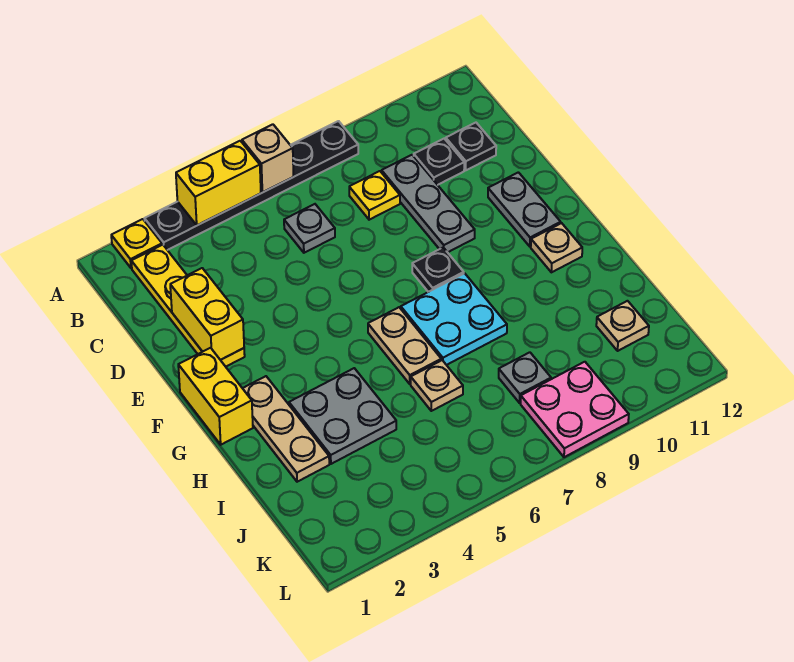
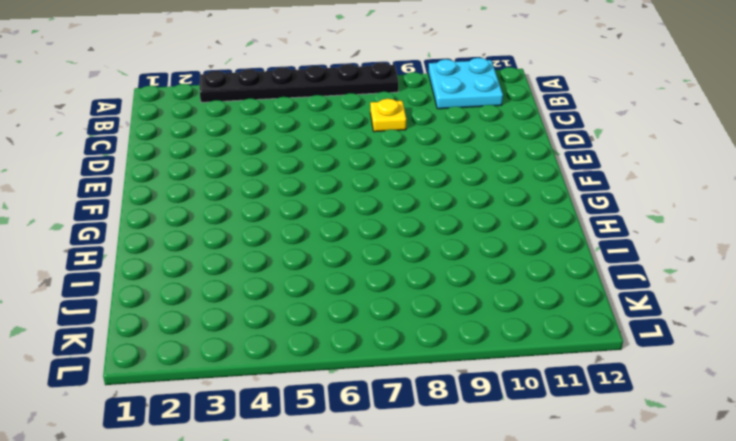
cyan plate A10:B11 level 1 -> cyan plate G7:H8 level 1
none -> yellow plate A2 level 1
none -> yellow plate B2:E2 level 1
none -> grey plate C6 level 1

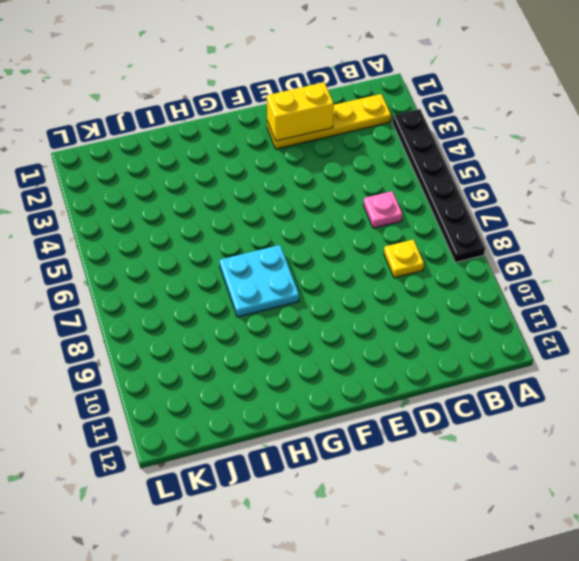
pink plate C6 level 1 -> grey plate C6 level 1
none -> yellow plate A2 level 1
none -> grey plate C9:E9 level 1
none -> black plate C10 level 1

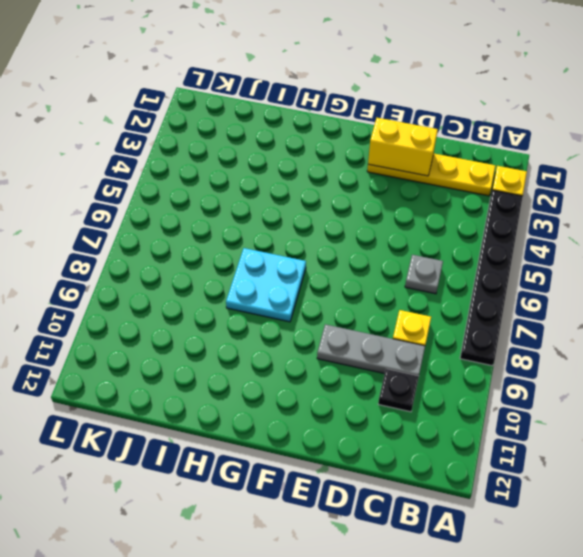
none -> black plate C11 level 1
none -> grey plate E11:F11 level 1
none -> yellow brick F1:G1 level 1

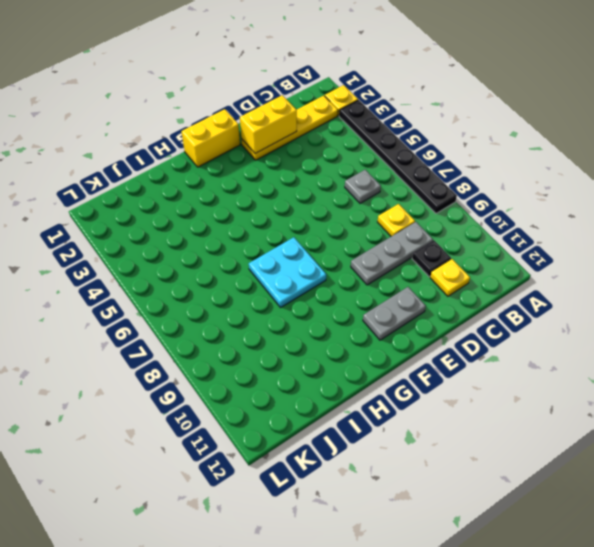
yellow plate C11 level 1 -> black plate C11 level 1
none -> black plate F8 level 1
none -> tan plate G2:I2 level 1
none -> tan plate G6:H6 level 1

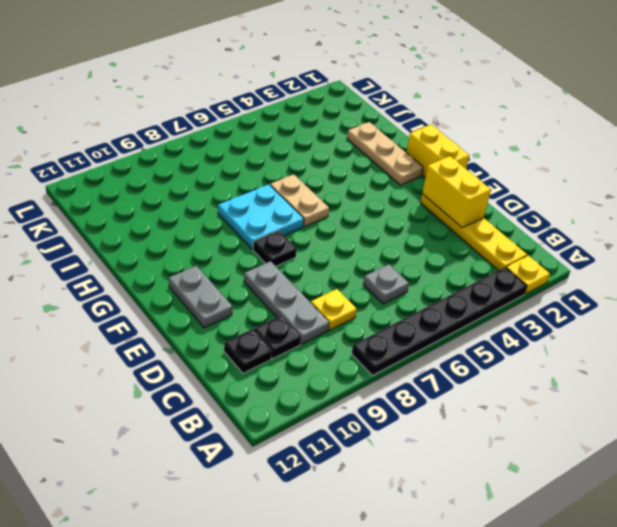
none -> tan plate G11 level 1
none -> grey plate H3:I4 level 1
none -> tan plate I6 level 1

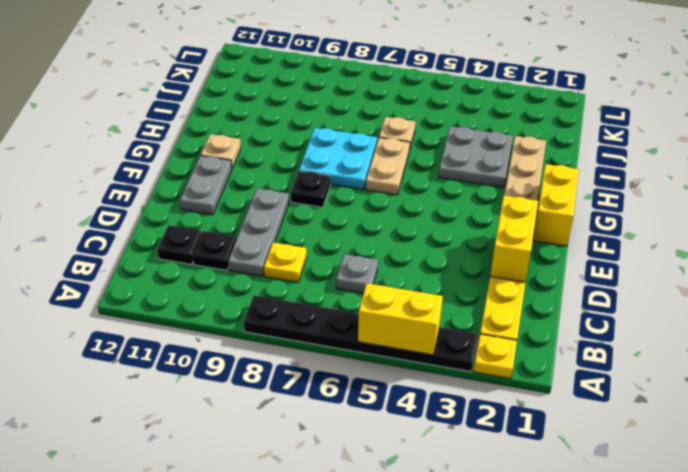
none -> grey plate J8 level 1
none -> tan plate J11 level 1
none -> pink plate K8:L9 level 1

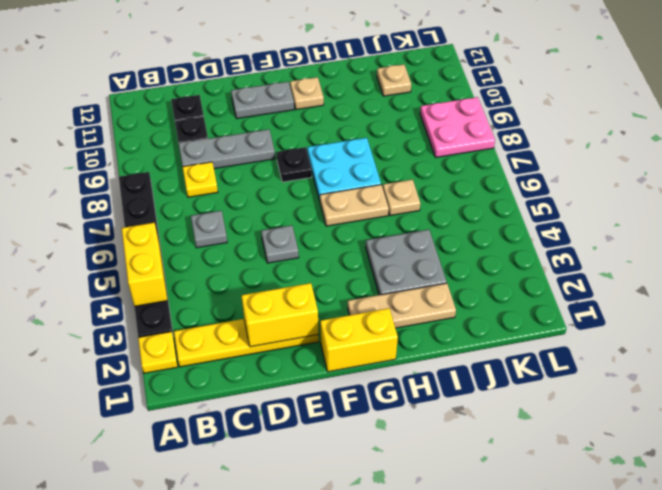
grey plate E5 level 1 -> grey plate J8 level 1
none -> tan brick A6 level 2

